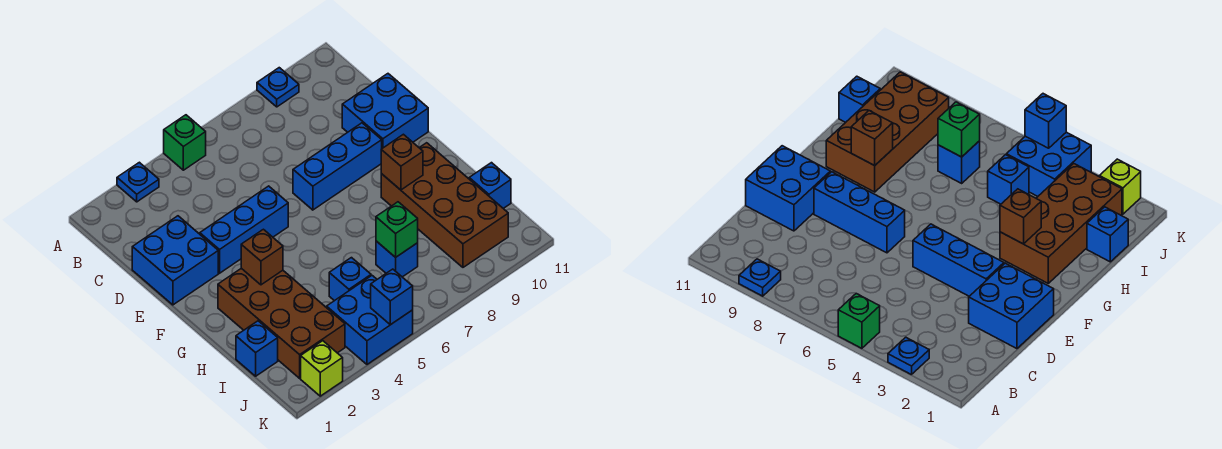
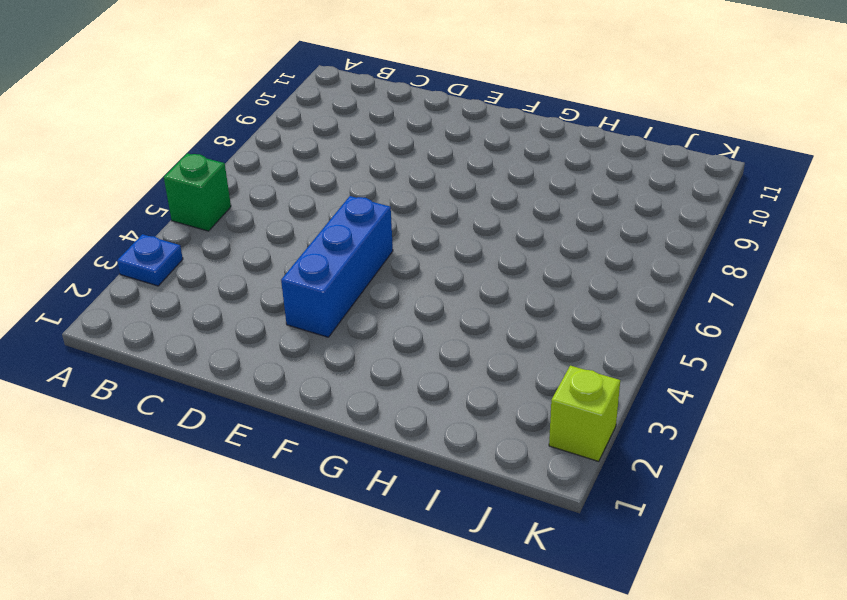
none -> blue plate A9 level 1
none -> blue brick D1:E2 level 1
none -> blue brick D10:E11 level 1

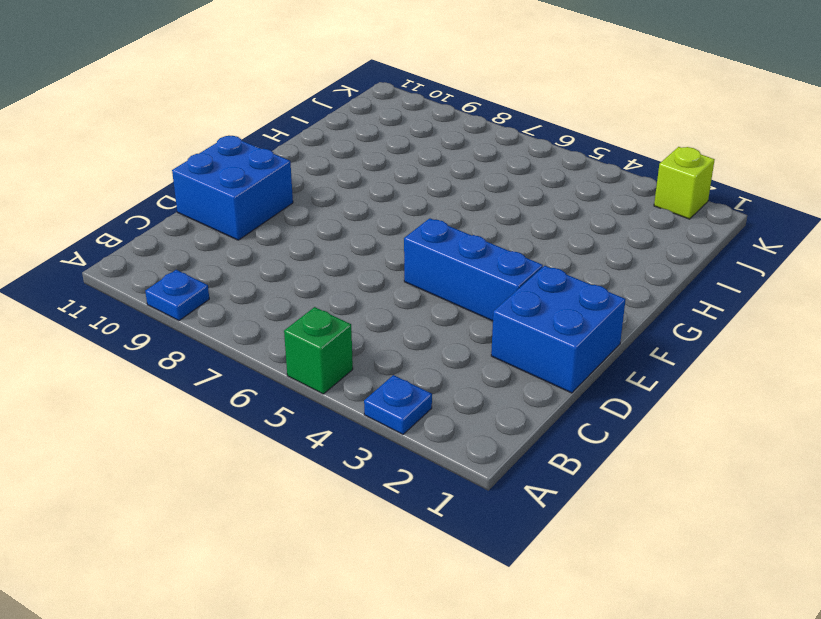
none -> blue brick E7:E9 level 1
none -> brown brick G2:J3 level 1
none -> brown brick G9:J10 level 1

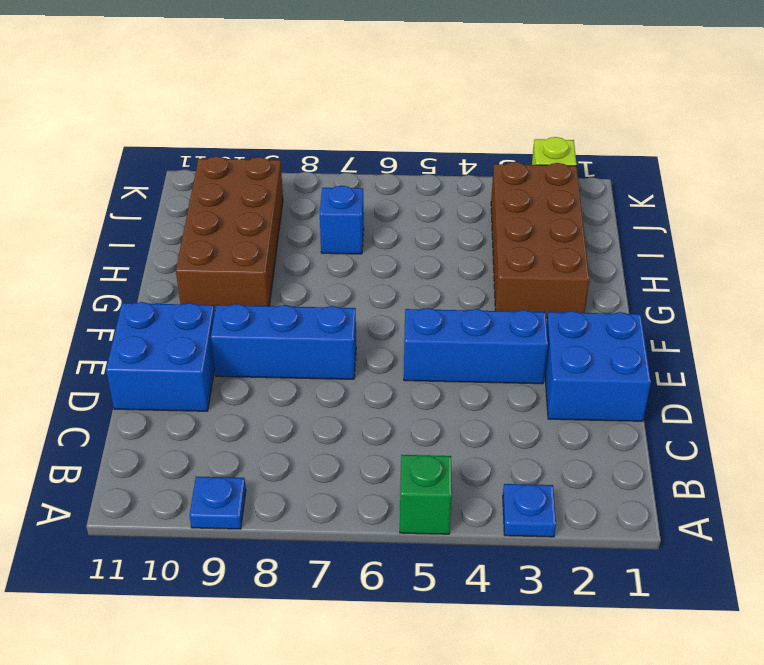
none -> blue brick I1 level 1
none -> blue brick I5 level 1
none -> blue brick I11 level 1

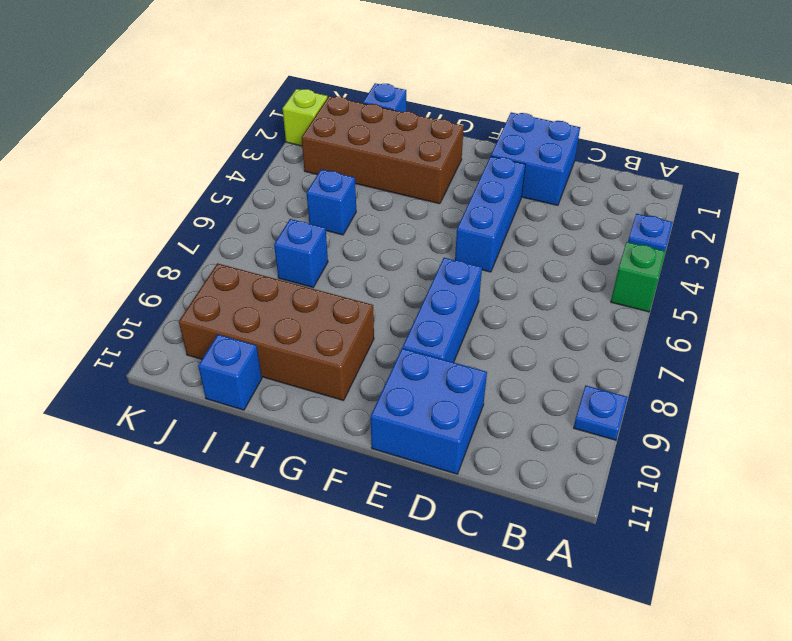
none -> blue brick J4:K5 level 1
none -> brown brick G3 level 2
none -> brown brick G9 level 2

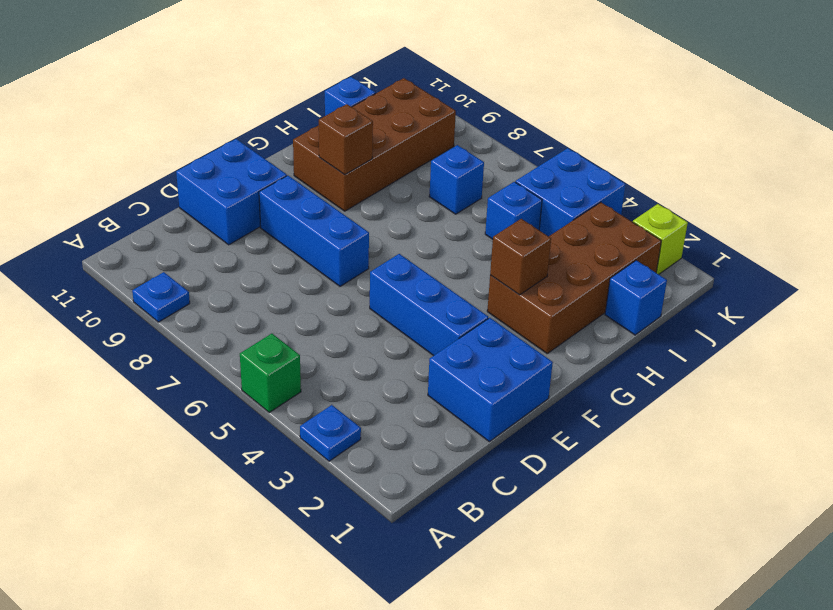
none -> green brick I7 level 2
none -> blue brick K5 level 2

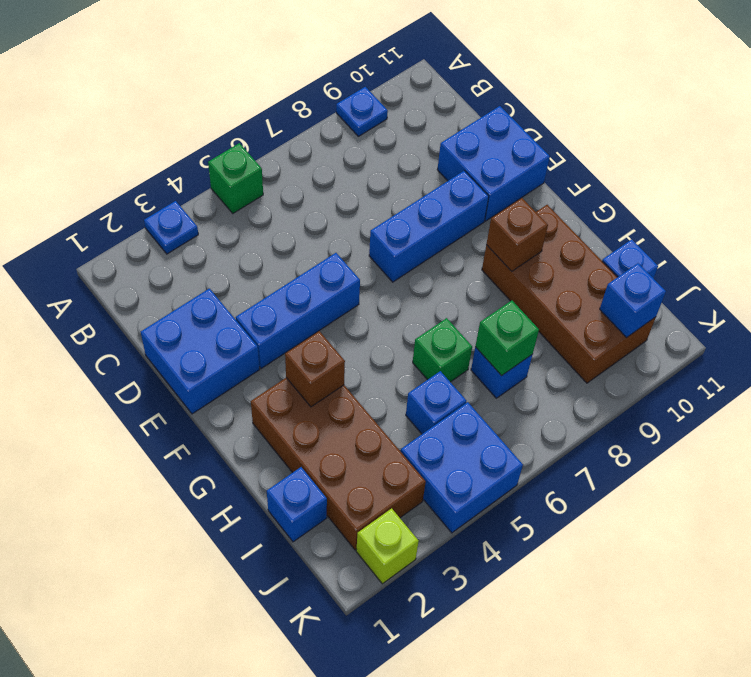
green brick H6 level 1 -> none
blue brick J10 level 2 -> blue brick K5 level 2

